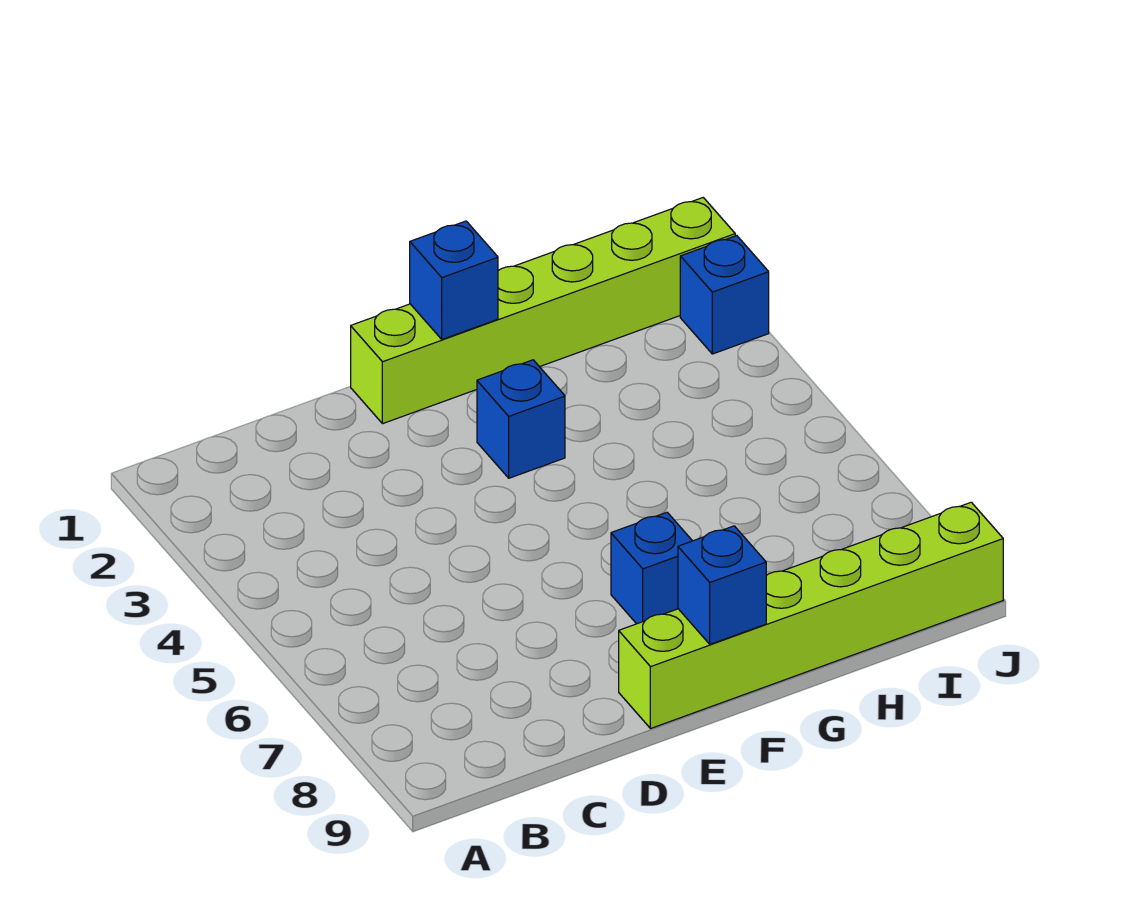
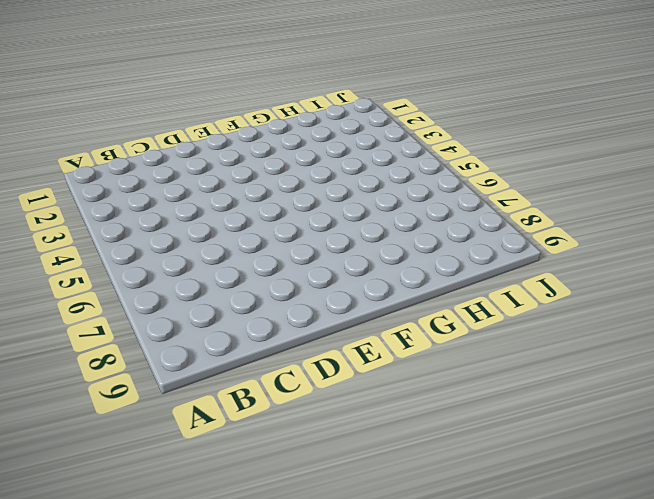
none -> lime brick E1:J1 level 1
none -> lime brick E9:J9 level 1

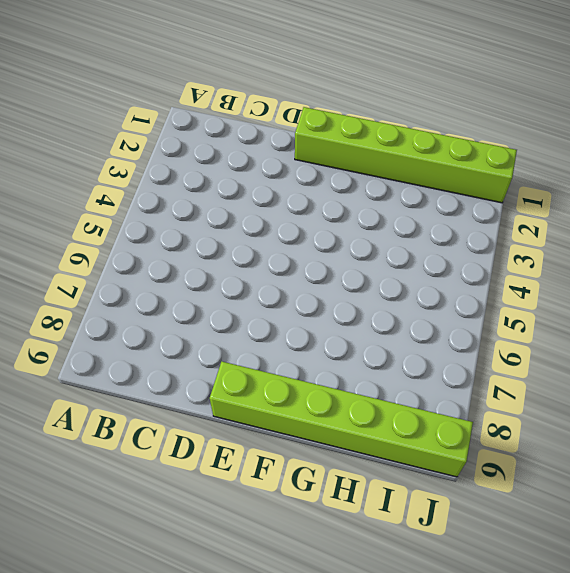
none -> blue brick F3 level 1
none -> blue brick F7 level 1

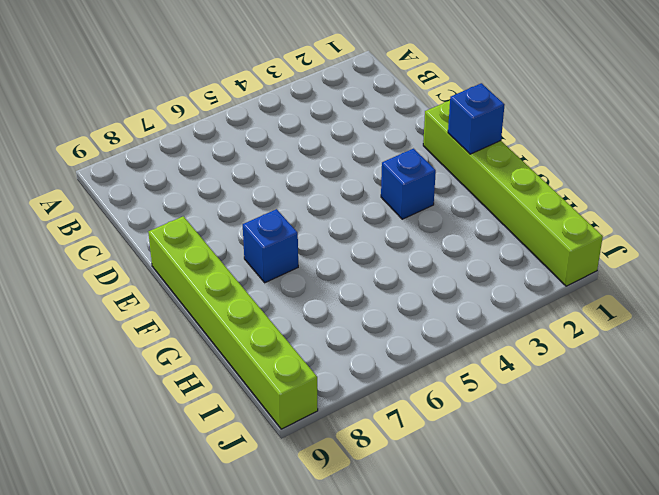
none -> blue brick J2 level 1
none -> blue brick F9 level 2

